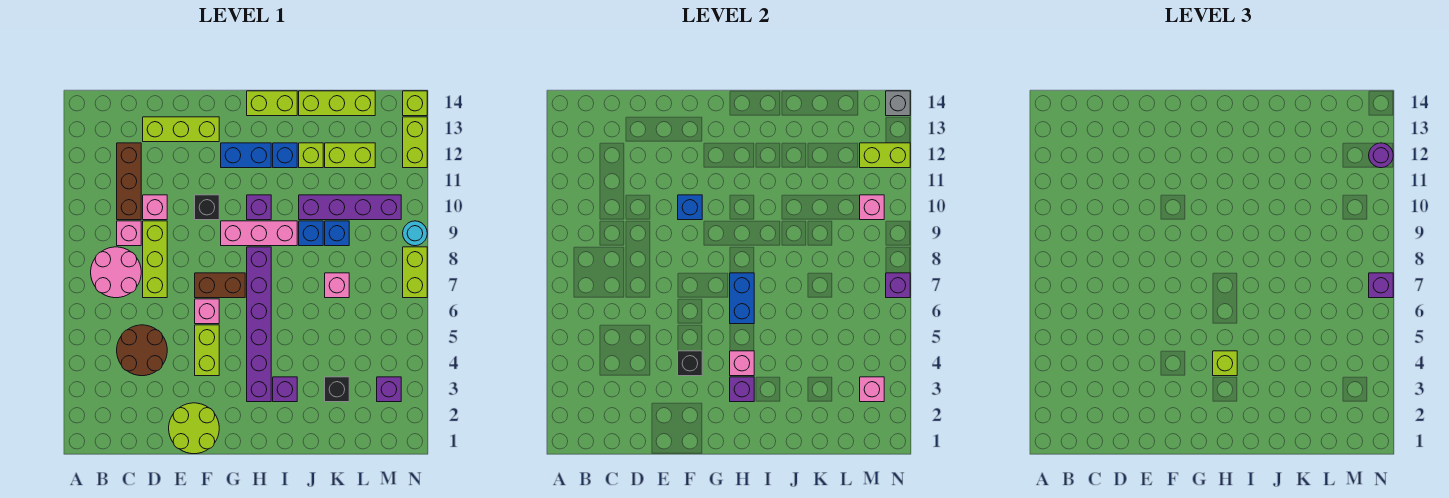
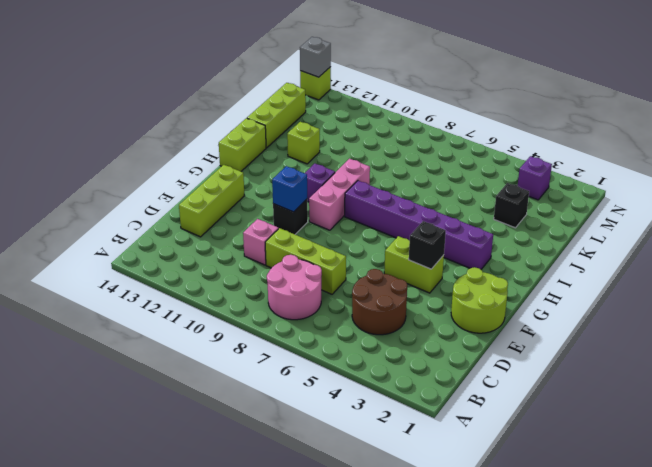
none -> pink brick C9 level 1
none -> brown brick C10:C12 level 1
none -> pink brick F6 level 1
none -> brown brick F7:G7 level 1

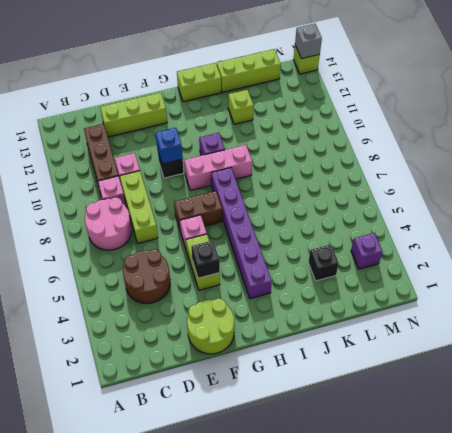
none -> blue brick G12:H12 level 1
none -> purple brick I3 level 1
none -> blue brick I12 level 1
none -> blue brick J9 level 1

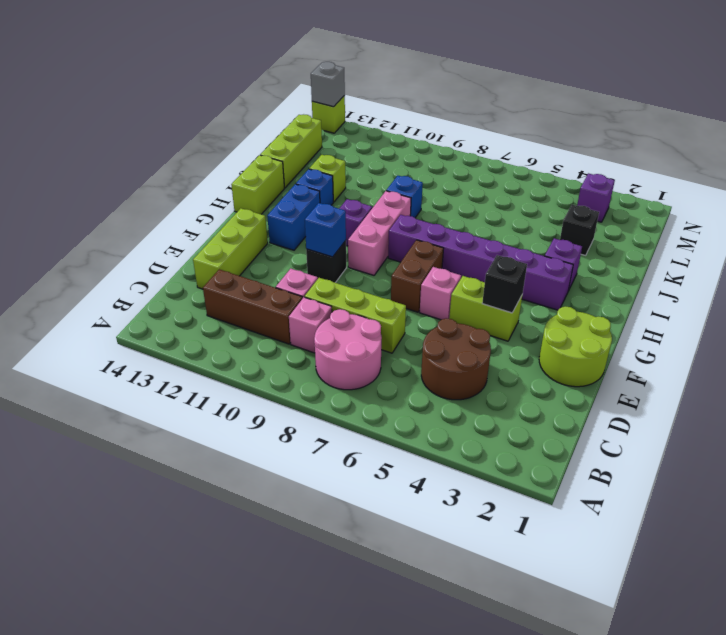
none -> purple brick J10:M10 level 1
none -> pink brick K7 level 1
none -> blue brick K9 level 1
none -> lime brick K12:L12 level 1

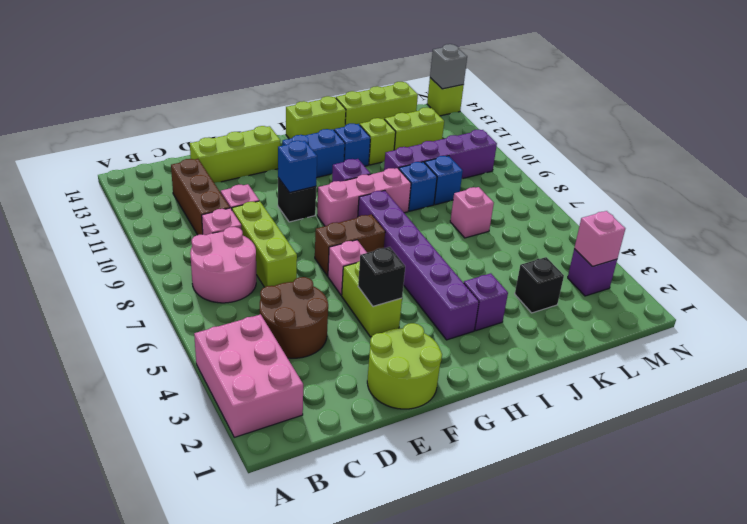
pink brick A2:B4 level 1 -> none
none -> lime brick N7:N8 level 1
none -> cyan round brick N9 level 1
none -> lime brick N12:N13 level 1
none -> purple brick H3 level 2

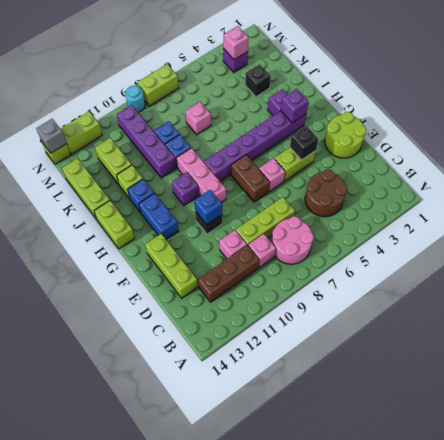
none -> pink brick H4 level 2
none -> blue brick H6:H7 level 2
none -> pink brick M10 level 2
none -> lime brick M12:N12 level 2

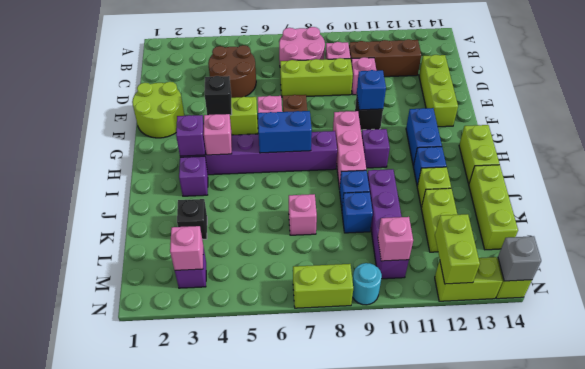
none -> purple brick N7 level 2
none -> lime brick H4 level 3
none -> purple brick N7 level 3
none -> purple round brick N12 level 3

